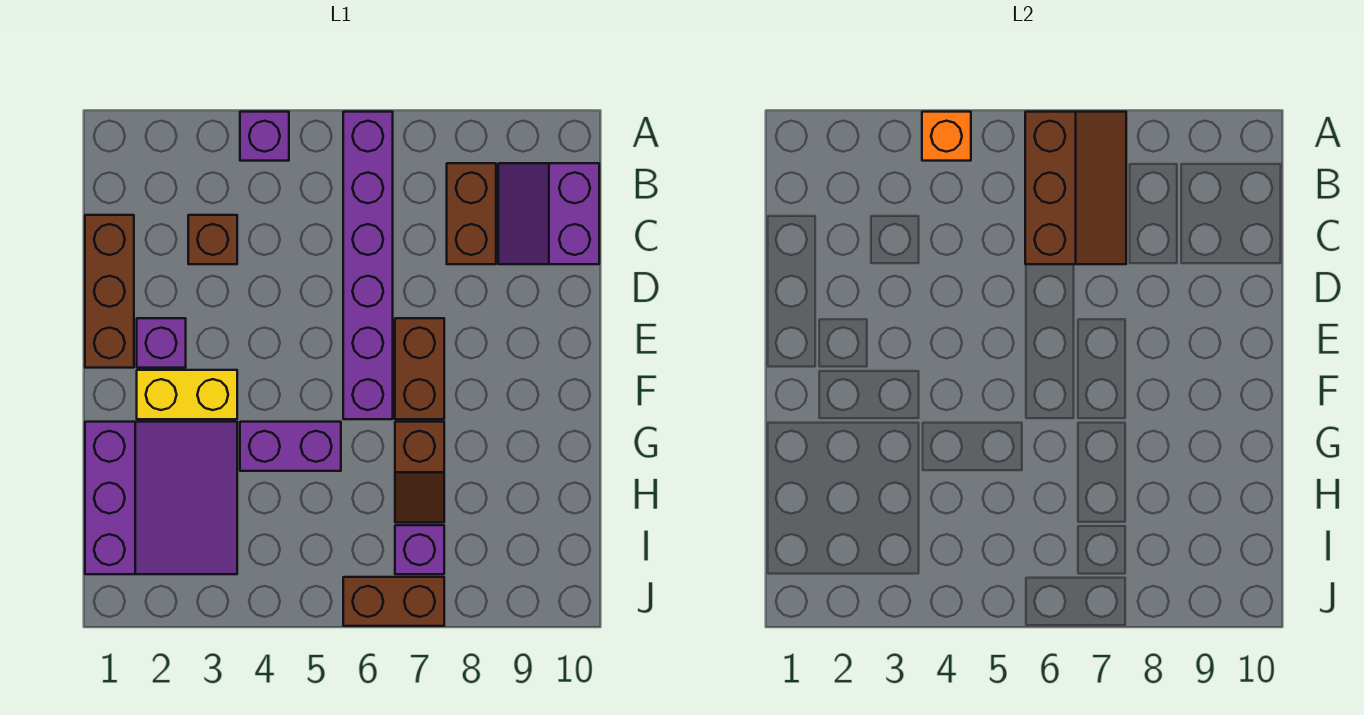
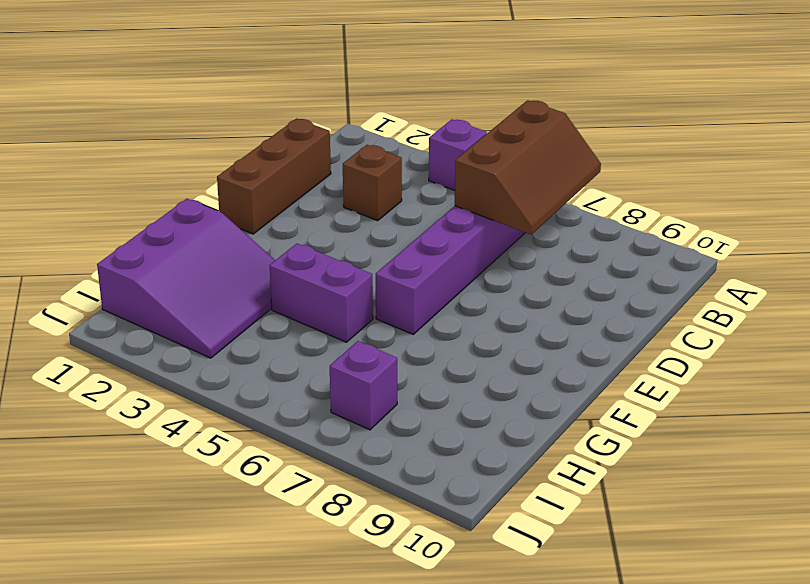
none -> brown brick B8:C8 level 1
none -> purple slope B9:C10 level 1 top 10
none -> purple brick E2 level 1

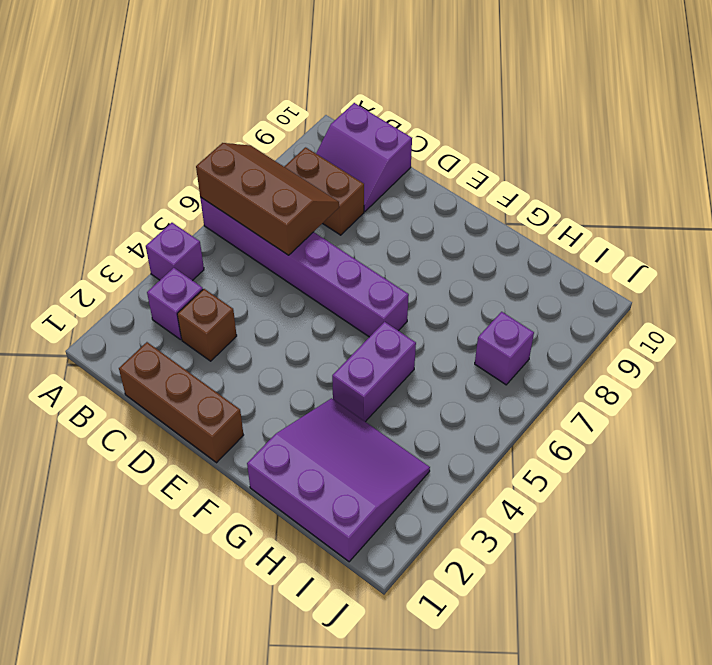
purple brick B3 level 1 -> purple brick E2 level 1
none -> brown brick E7:F7 level 1
none -> yellow brick F2:F3 level 1
none -> brown slope G7:H7 level 1 top G

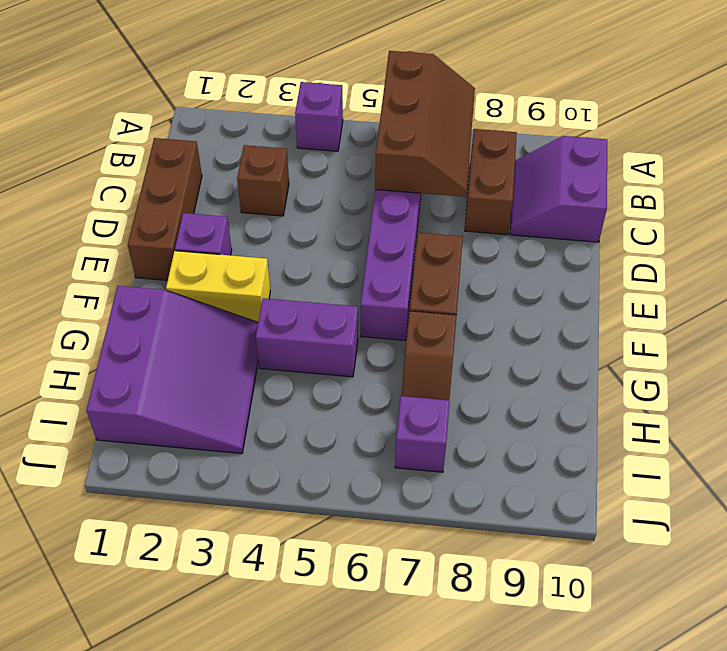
none -> brown brick J6:J7 level 1
none -> orange brick A4 level 2

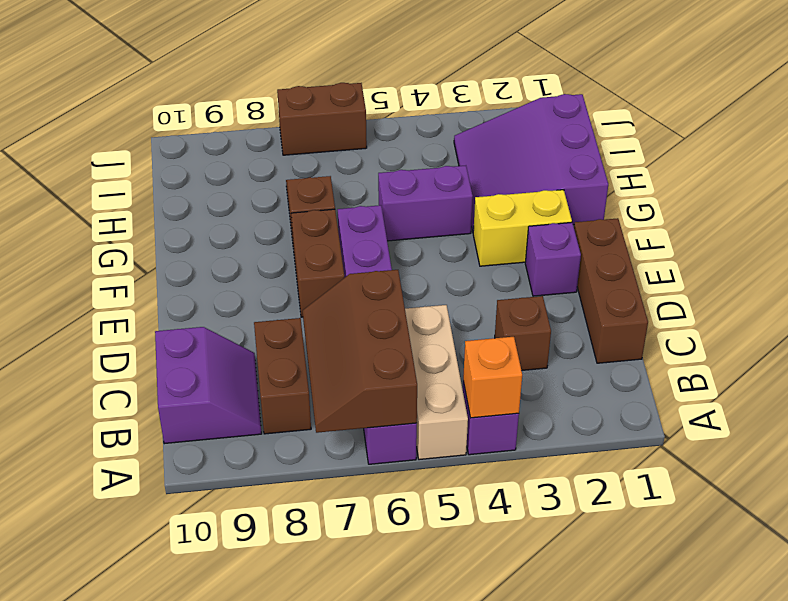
tan brick A5:C5 level 1 -> none
none -> purple brick I7 level 1

